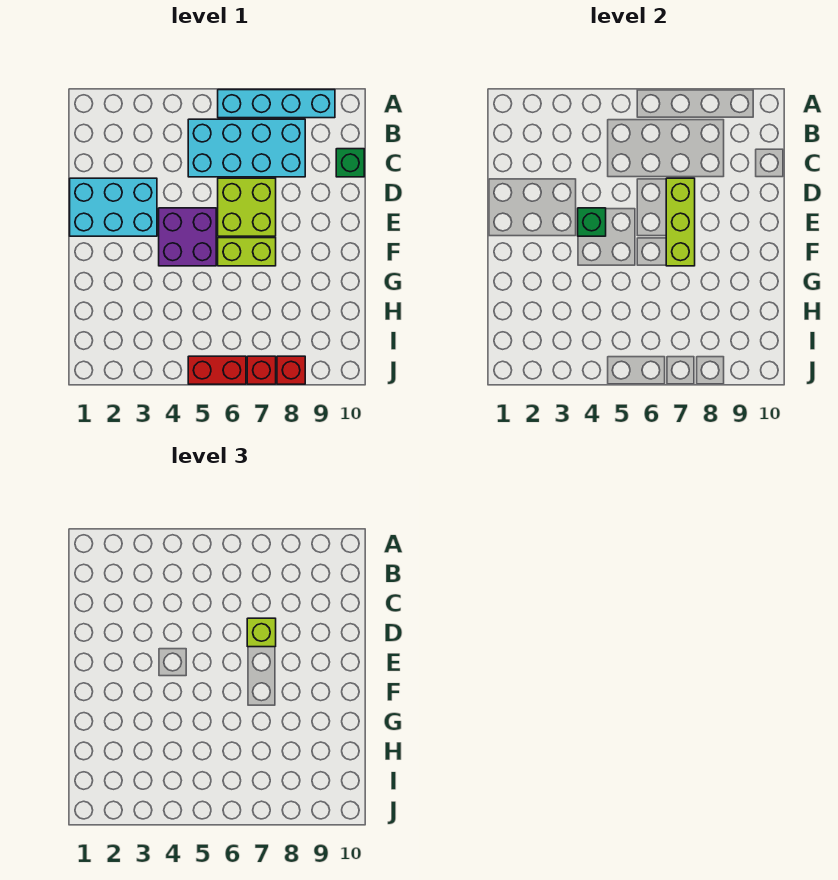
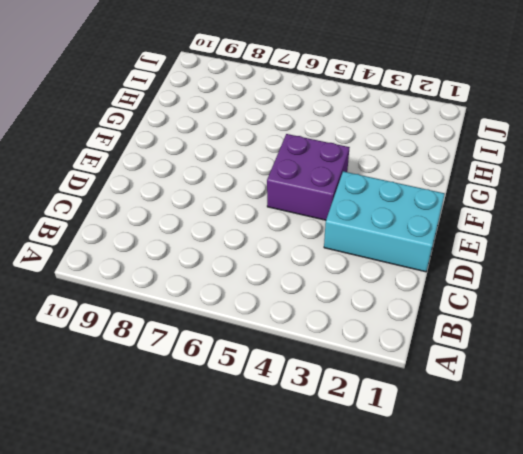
none -> cyan brick A6:A9 level 1
none -> cyan brick B5:C8 level 1
none -> green brick C10 level 1

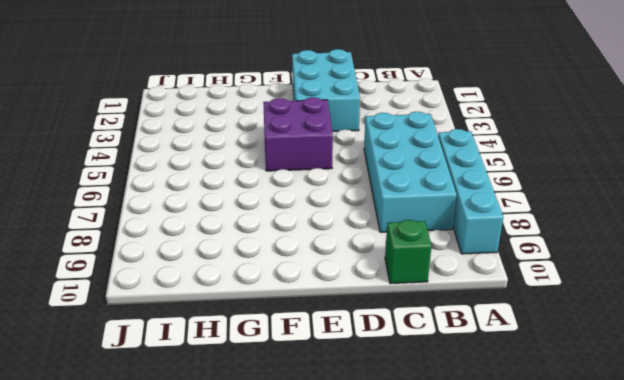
none -> lime brick D6:E7 level 1
none -> lime brick F6:F7 level 1
none -> red brick J5:J6 level 1

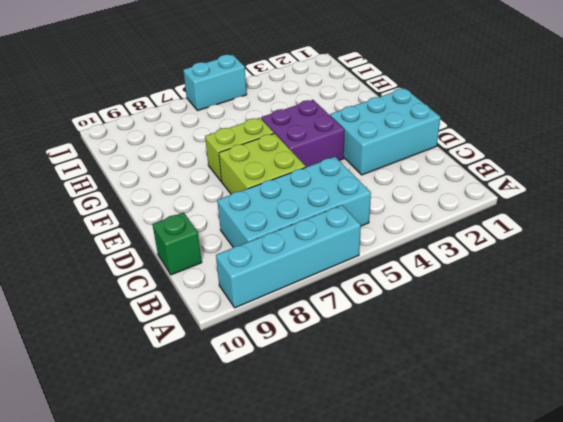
cyan brick J5:J6 level 1 -> red brick J5:J6 level 1
none -> red brick J7 level 1
none -> red brick J8 level 1
none -> lime brick D7:F7 level 2

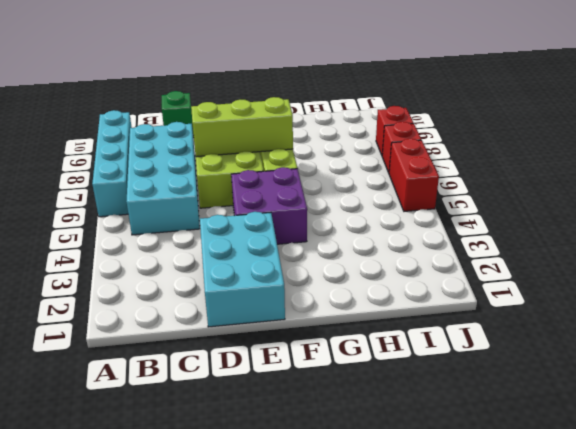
none -> green brick E4 level 2
none -> lime brick D7 level 3

